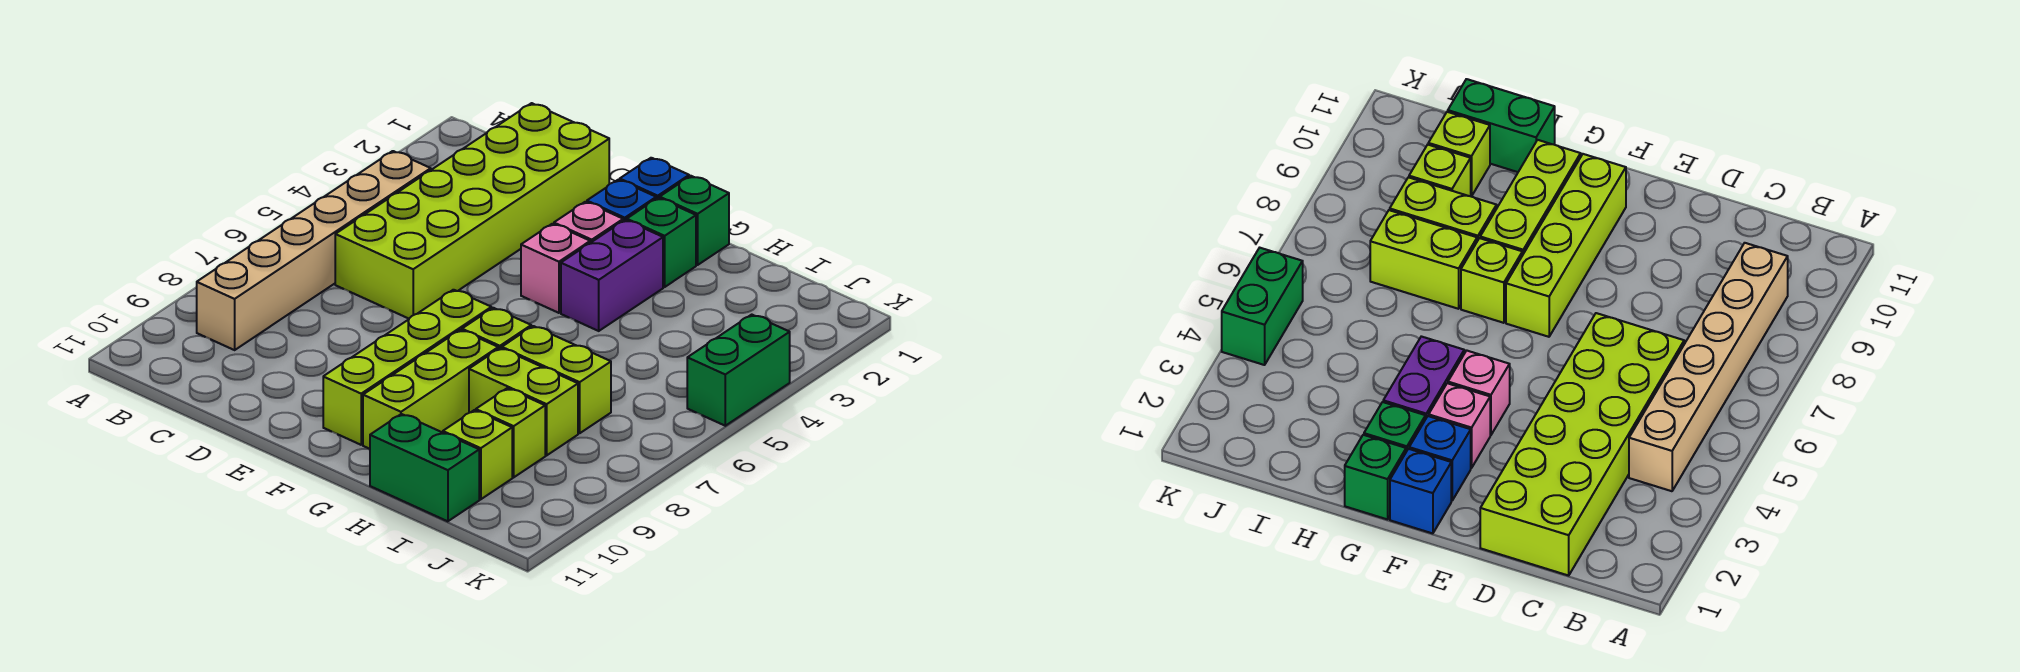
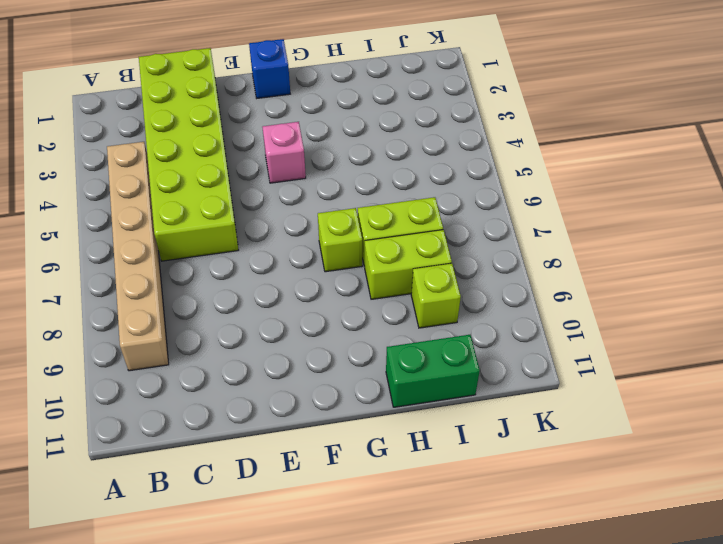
none -> blue brick F2 level 1
none -> pink brick F3 level 1
none -> lime brick F7:F10 level 1

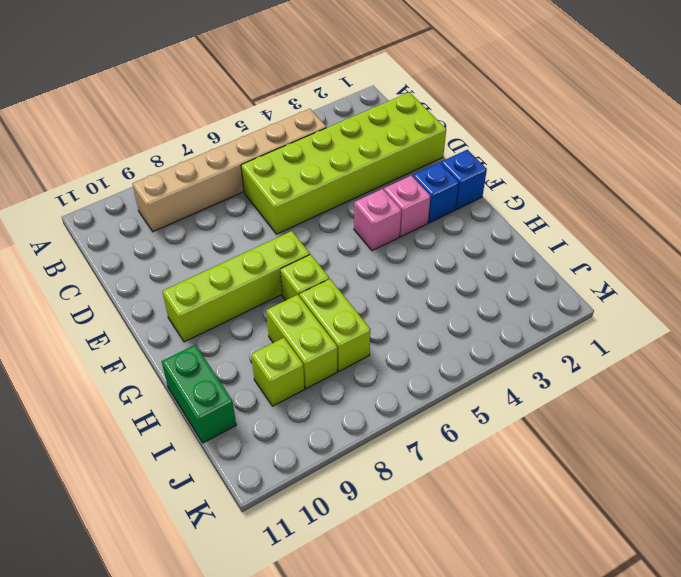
none -> green brick G1 level 1
none -> green brick G2 level 1
none -> purple brick G3:G4 level 1

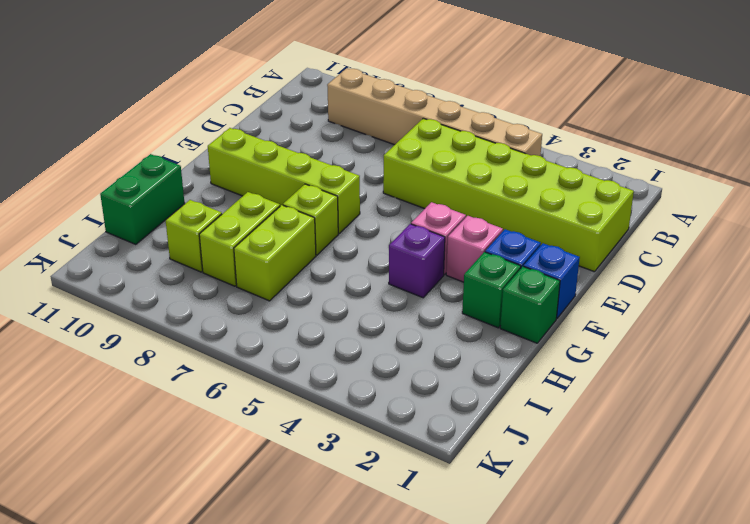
purple brick G4 level 1 -> purple brick G3:G4 level 1
none -> lime brick G8:G10 level 1
none -> lime brick I10 level 1
none -> green brick K4:K5 level 1

